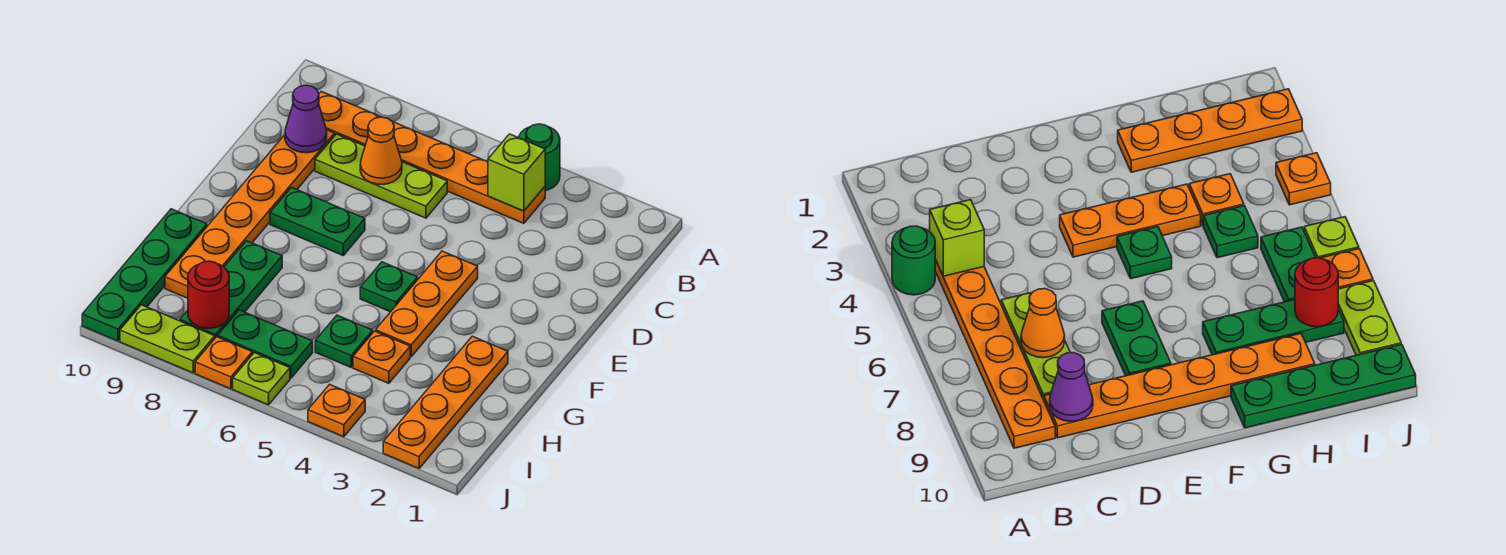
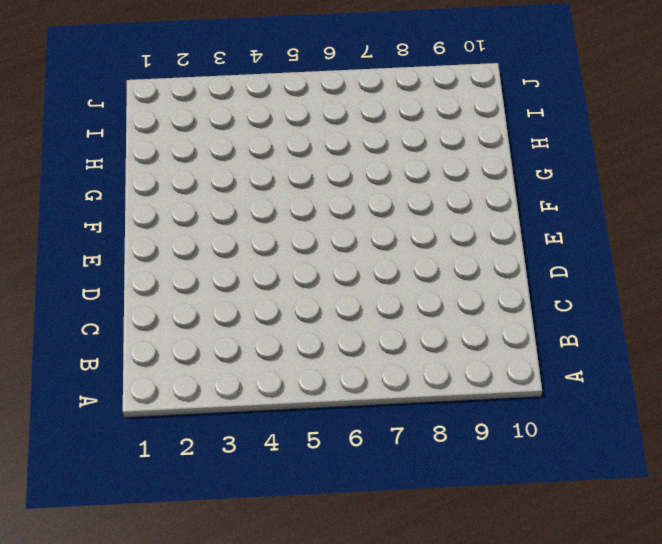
none -> green round brick A4 level 1
none -> orange plate B4:B9 level 1
none -> lime plate C6:C8 level 1

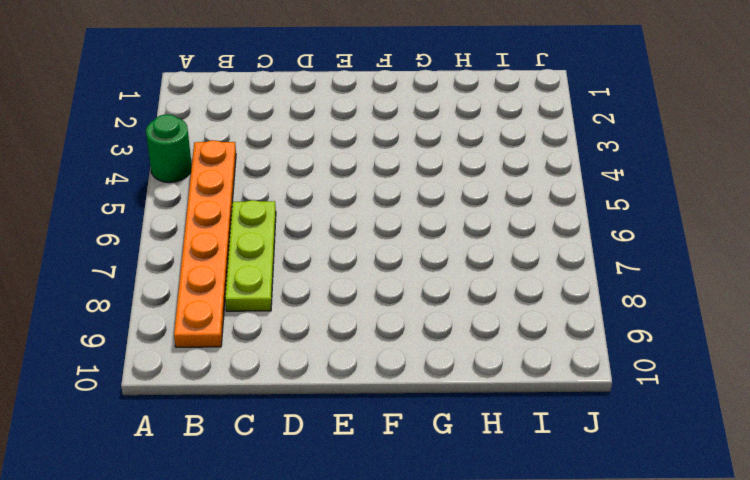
none -> orange plate C9:H9 level 1
none -> orange plate E4:G4 level 1
none -> green plate E7:E8 level 1

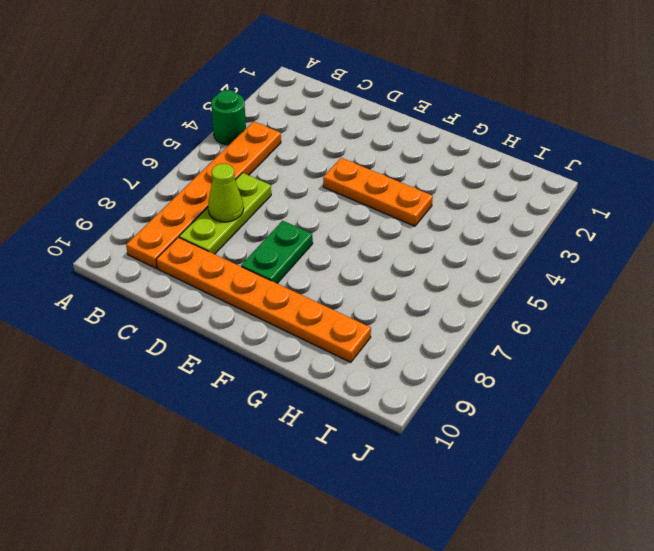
lime cone C7 level 2 -> orange cone C7 level 2
none -> green plate F5 level 1
none -> orange plate G2:J2 level 1
none -> green plate G8:I8 level 1

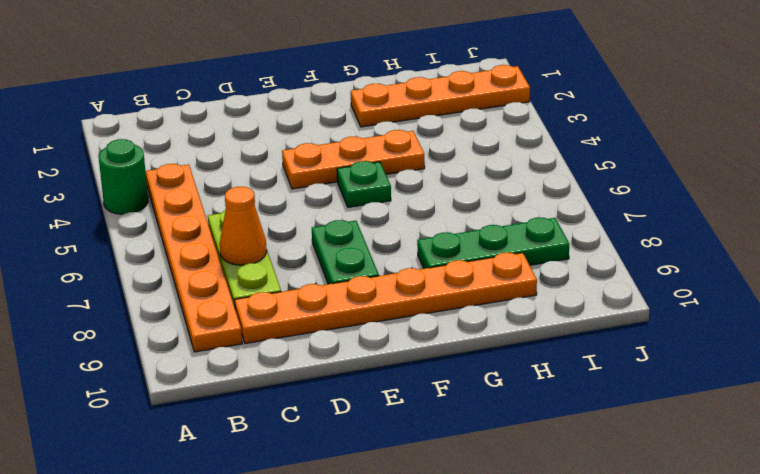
none -> green plate G10:J10 level 1
none -> orange plate H4 level 1
none -> green plate H5 level 1

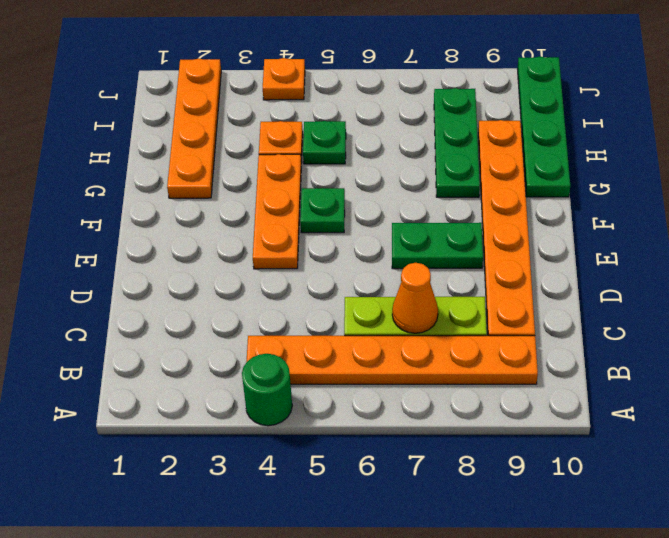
none -> green plate I6:I7 level 1
none -> lime plate J6 level 1
none -> orange plate J7 level 1

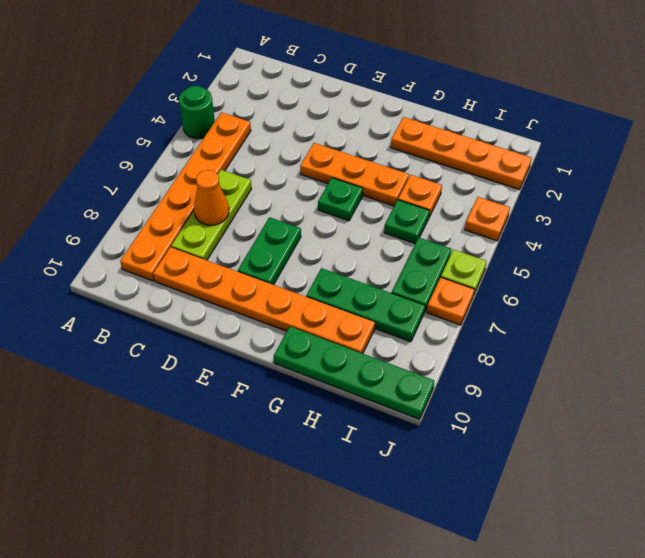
none -> lime plate J8:J9 level 1
none -> lime brick B4 level 2
none -> purple cone C9 level 2

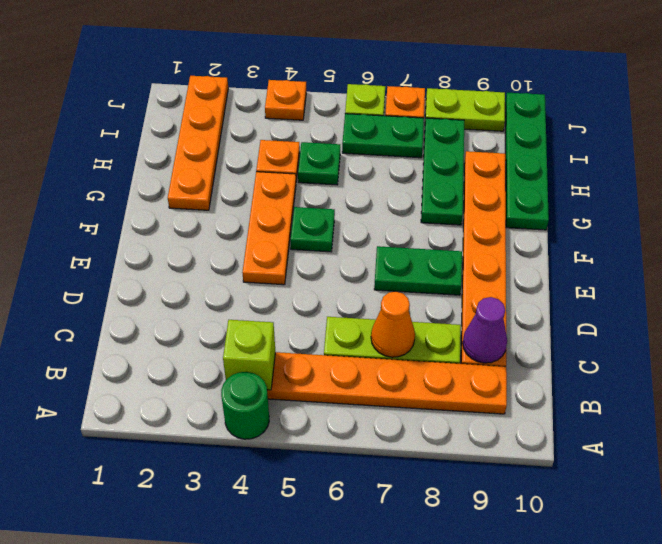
none -> red round brick I8 level 2

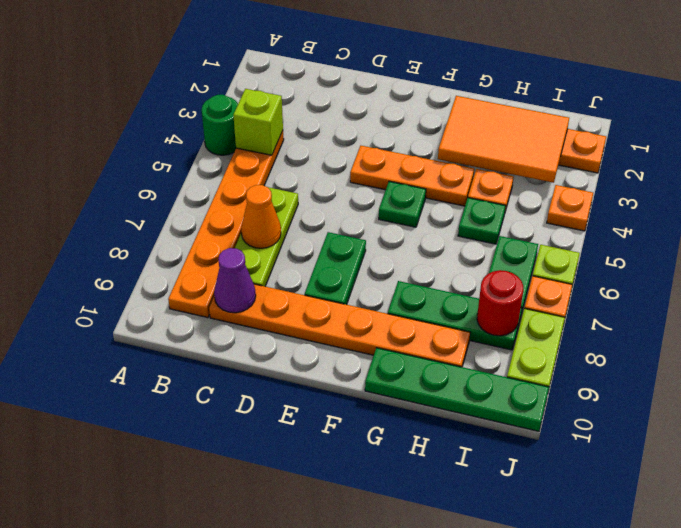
orange tile G2:I3 level 2 -> none

